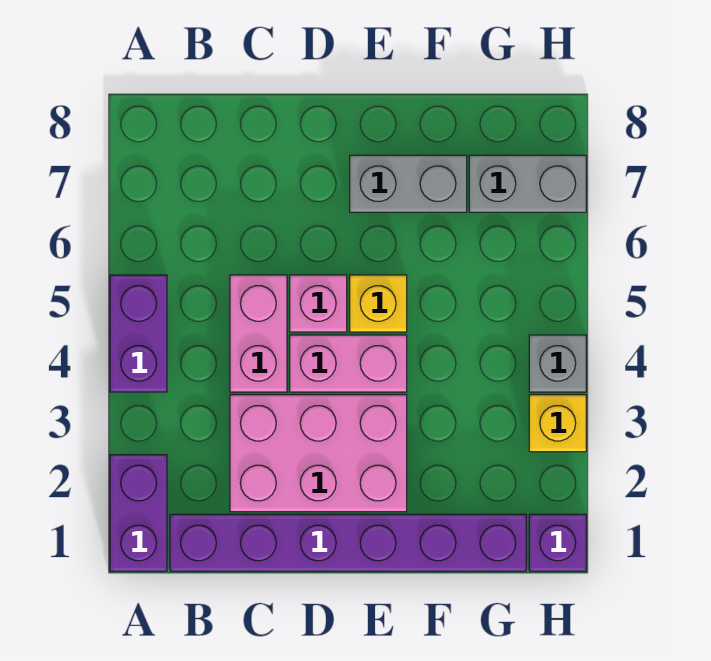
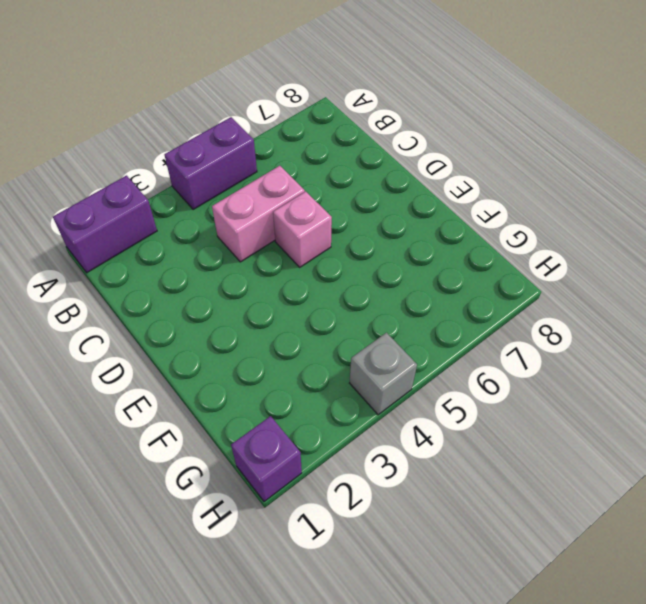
none -> purple brick B1:G1 level 1
none -> pink brick C2:E3 level 1
none -> pink brick D4:E4 level 1

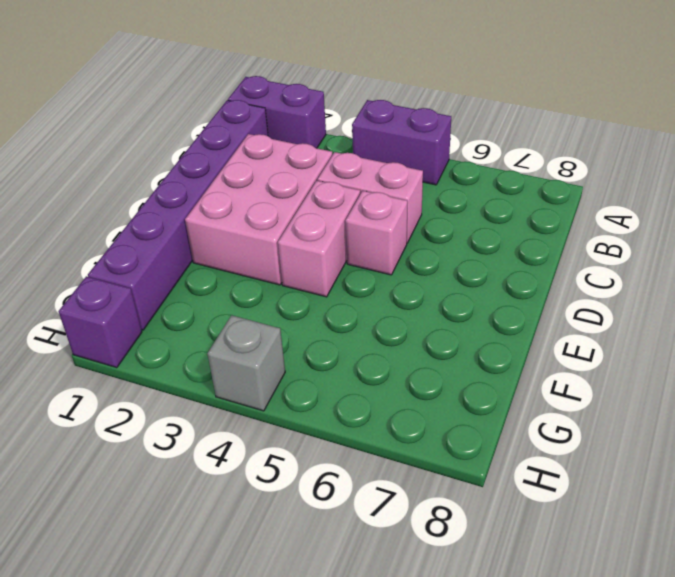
none -> yellow brick E5 level 1
none -> grey brick E7:F7 level 1
none -> grey brick G7:H7 level 1

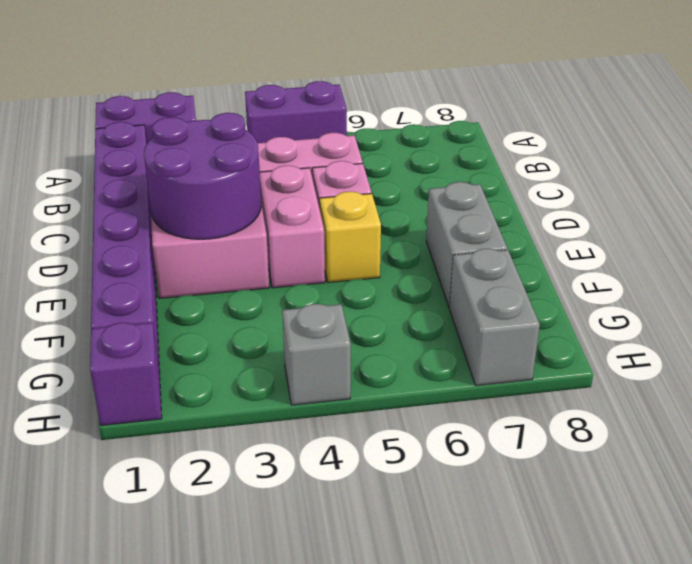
purple round brick D2:E3 level 2 -> none
none -> yellow brick H3 level 1

